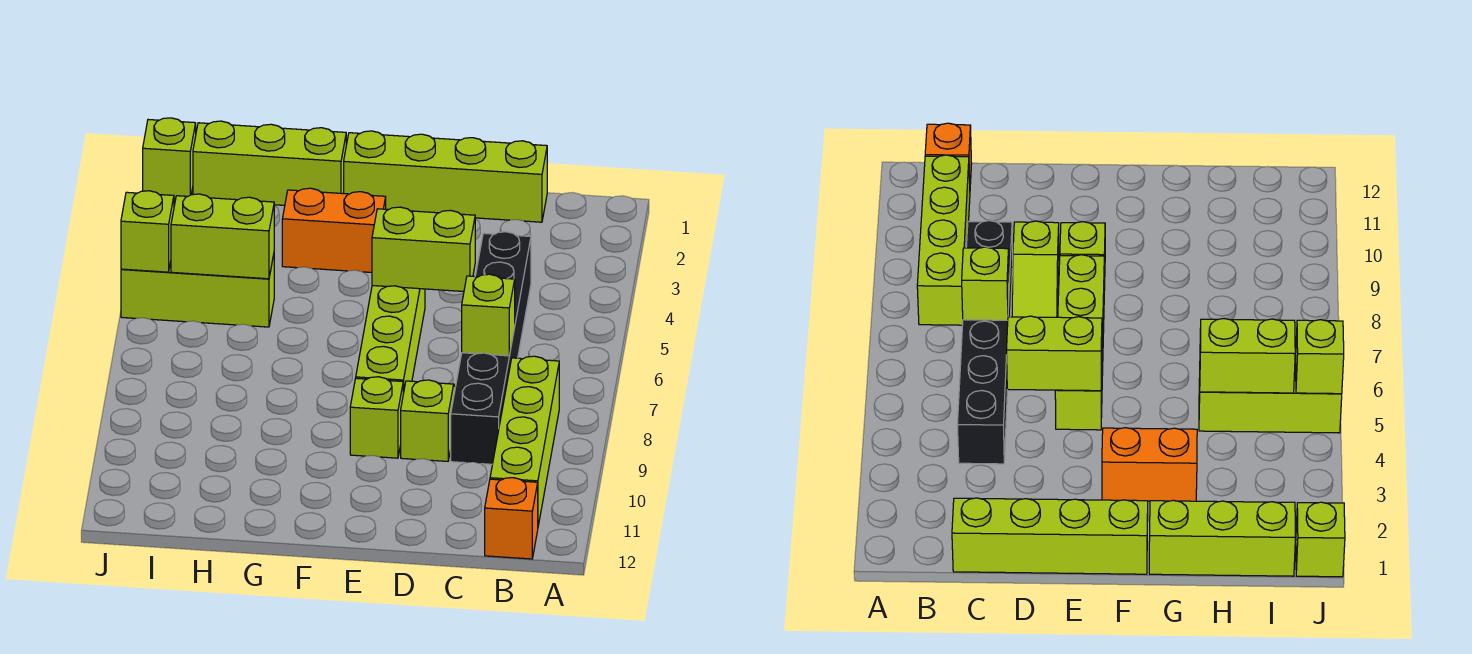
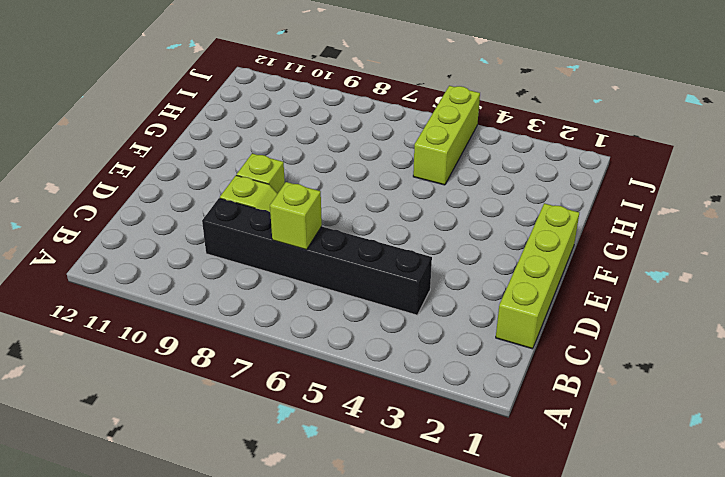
none -> lime brick B8:B11 level 1
none -> orange brick B12 level 1
none -> lime brick E5:E8 level 1

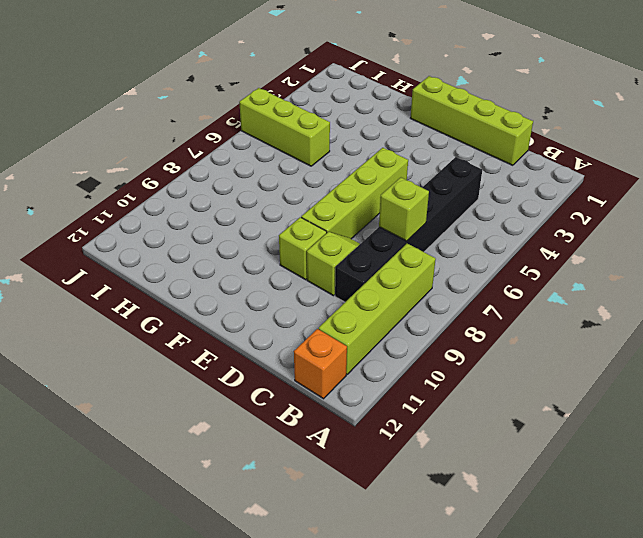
none -> orange brick F3:G3 level 1
none -> lime brick G1:I1 level 1
none -> lime brick J1 level 1

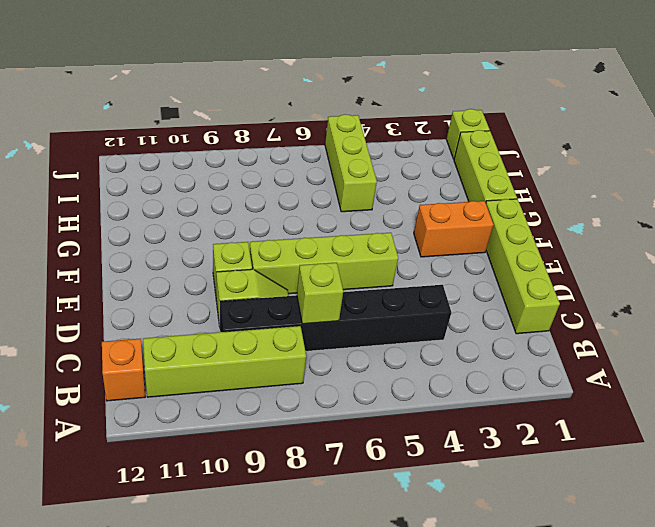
orange brick F2:F3 level 1 -> orange brick F3:G3 level 1
none -> lime brick D5:E5 level 2
none -> lime brick H5:I5 level 2
none -> lime brick J5 level 2

